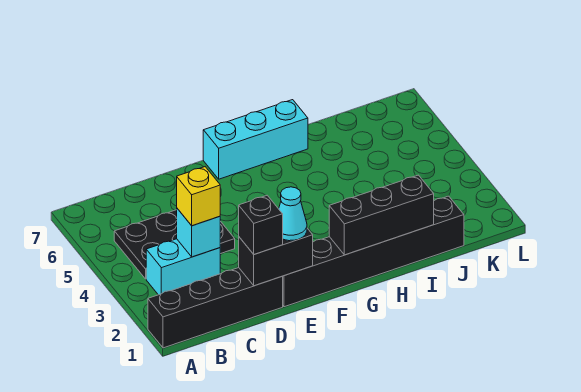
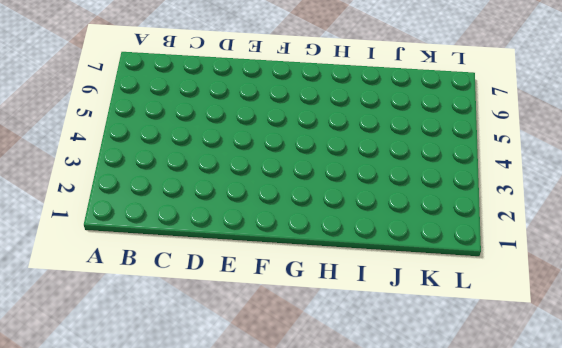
none -> black brick A1:D1 level 1
none -> cyan brick B3:C3 level 1

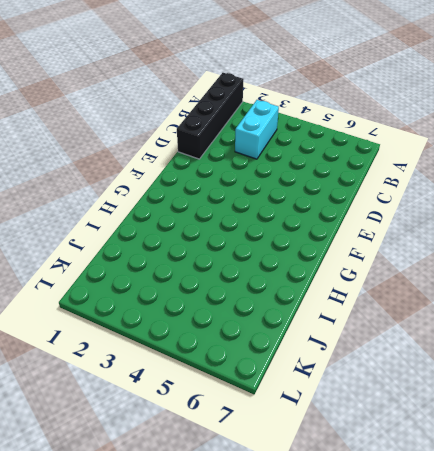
none -> black plate B4:D5 level 1
none -> black brick E1:J1 level 1

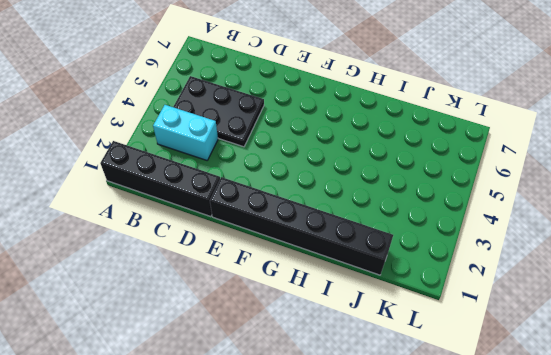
none -> cyan brick F7:H7 level 1
none -> cyan brick C3 level 2

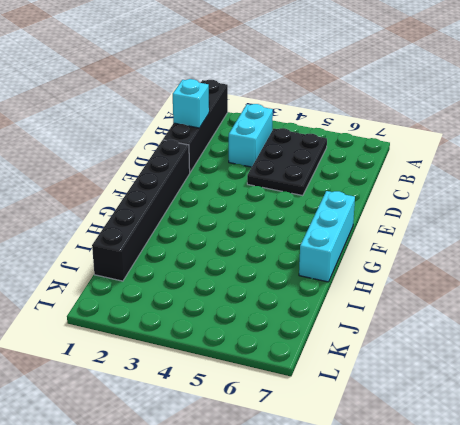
cyan brick C1 level 2 -> cyan brick C3 level 2
none -> black brick D1:E1 level 2
none -> black brick G1:I1 level 2

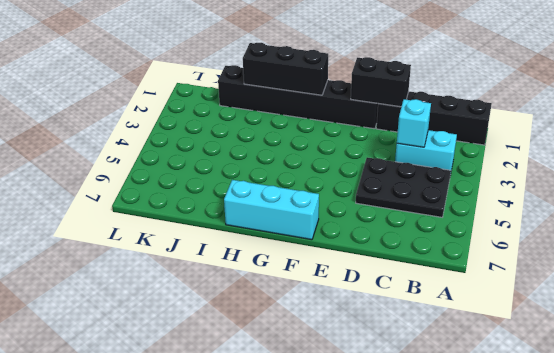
none -> yellow brick C3 level 3
none -> black brick D1 level 3

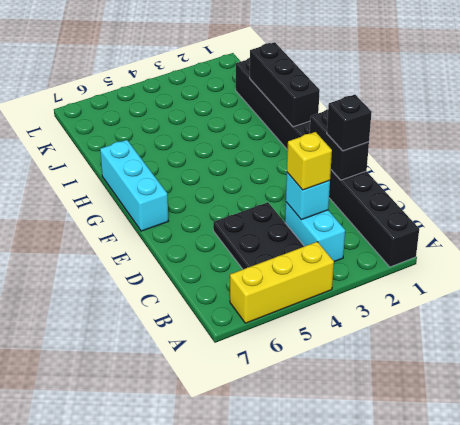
yellow brick A4:A6 level 1 -> none
none -> cyan cone E1 level 3

